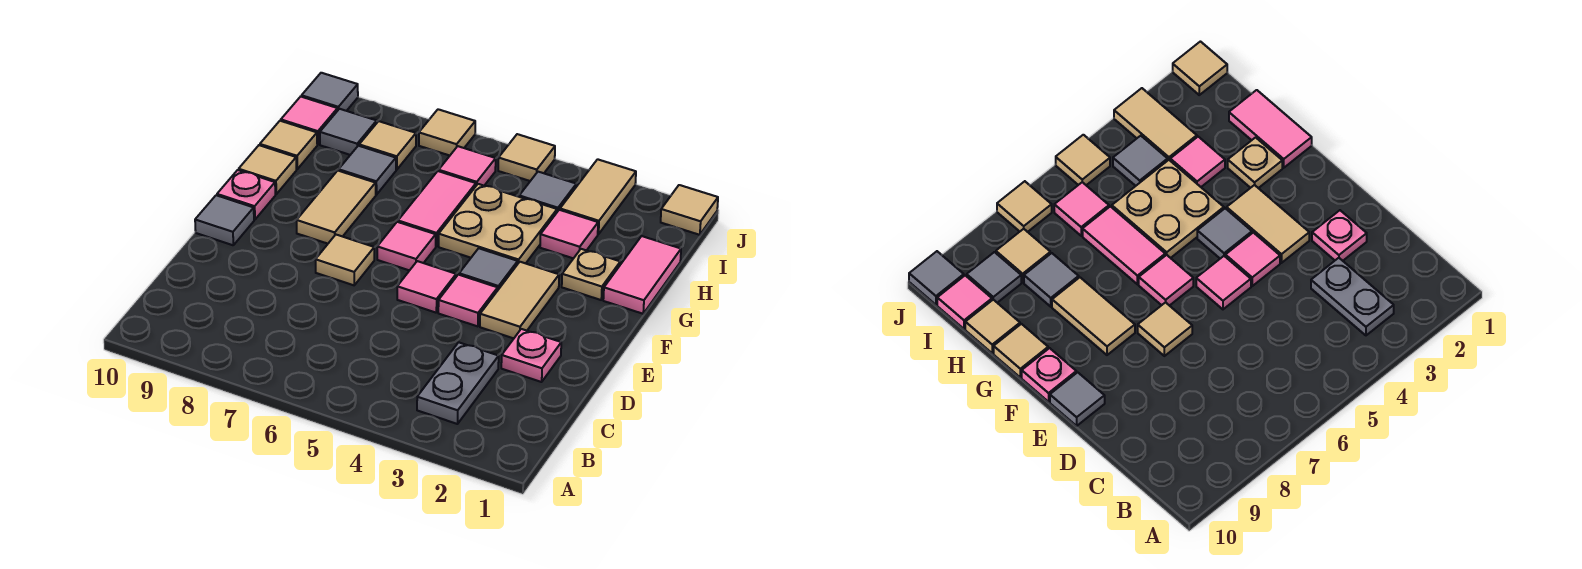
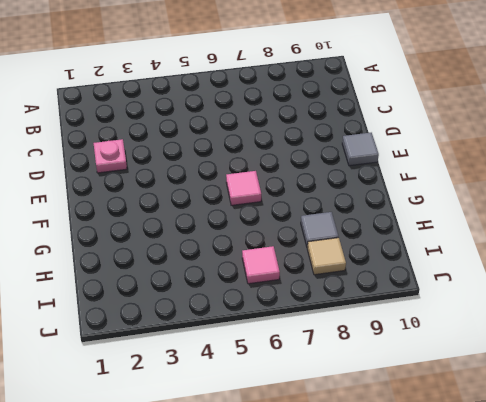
none -> grey plate B3:C3 level 1
none -> tan tile E3:F3 level 1
none -> pink tile E4 level 1

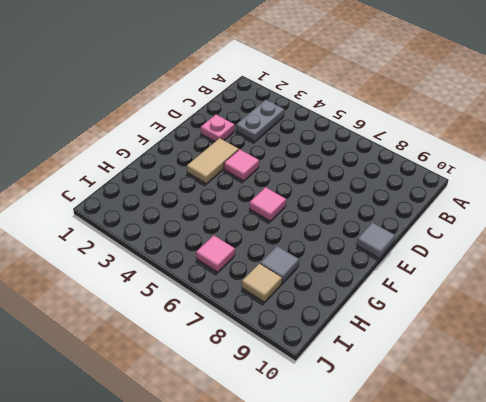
none -> pink tile E5 level 1
none -> tan tile E7 level 1
none -> grey tile F4 level 1

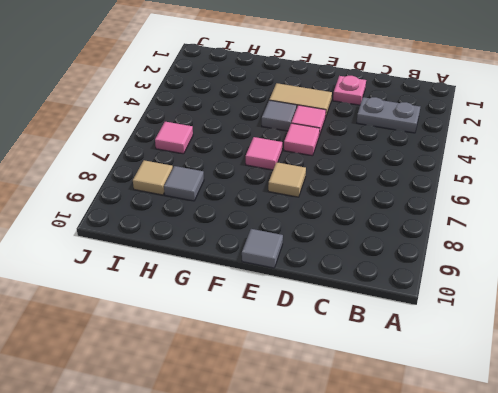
none -> tan tile F8:G8 level 1
none -> pink plate F10 level 1
none -> pink tile G1:H1 level 1

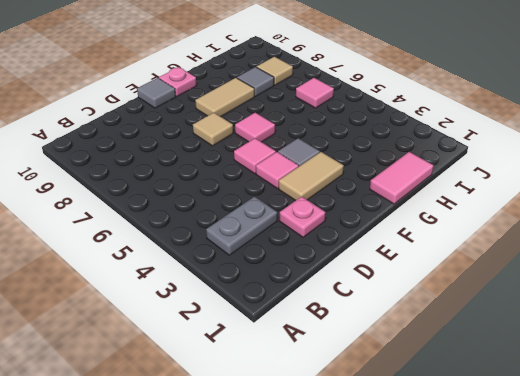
none -> tan plate G2 level 1
none -> tan plate G4:H5 level 1
none -> pink tile G6:H6 level 1

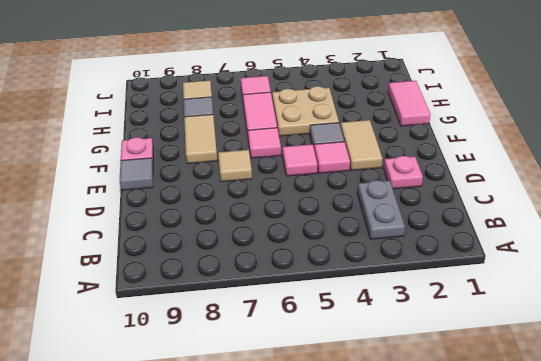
none -> tan plate G2 level 1
none -> tan tile G10 level 1
none -> pink tile H3 level 1

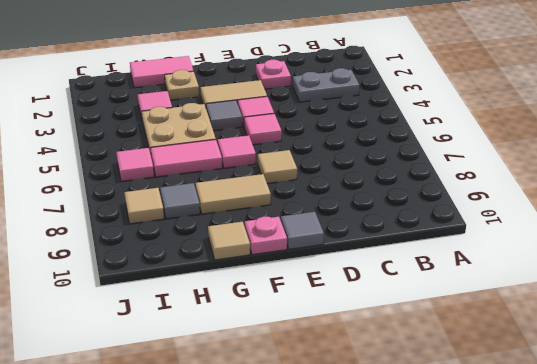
none -> tan tile H10 level 1
none -> tan tile I3:J3 level 1
none -> grey tile I4 level 1

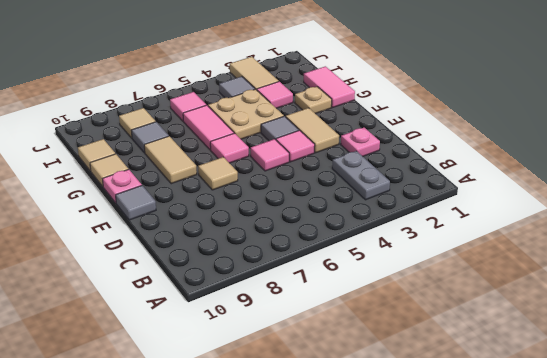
none -> grey tile I9 level 1
none -> pink tile I10 level 1
none -> tan tile J1 level 1

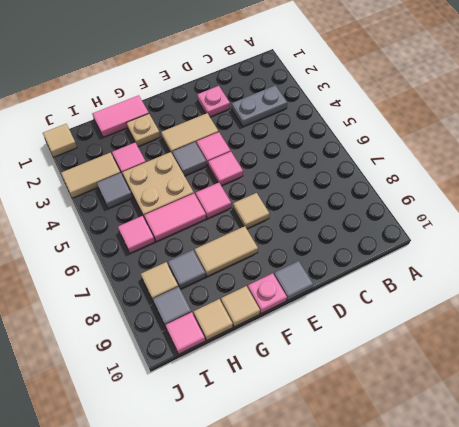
none -> tan tile J5 level 1
none -> tan tile J7 level 1
none -> grey tile J10 level 1

